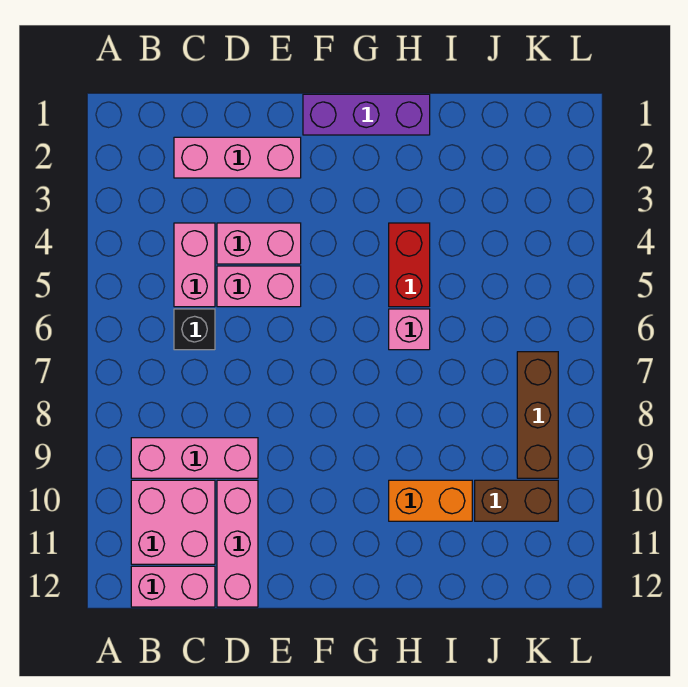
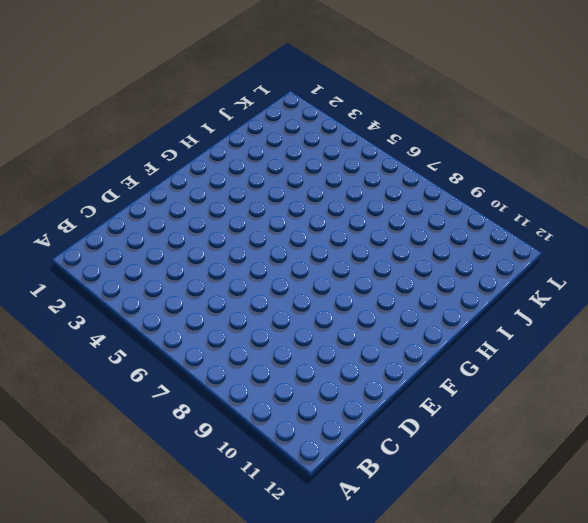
none -> pink brick B9:D9 level 1
none -> pink brick B10:C11 level 1
none -> pink brick B12:C12 level 1

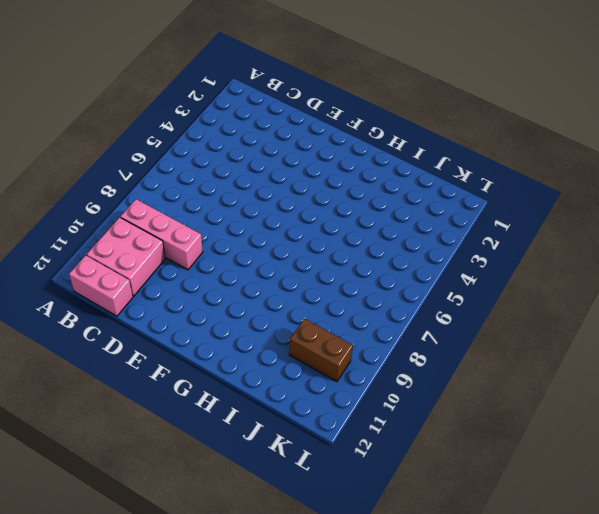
none -> pink brick C2:E2 level 1
none -> pink brick C4:C5 level 1
none -> black brick C6 level 1

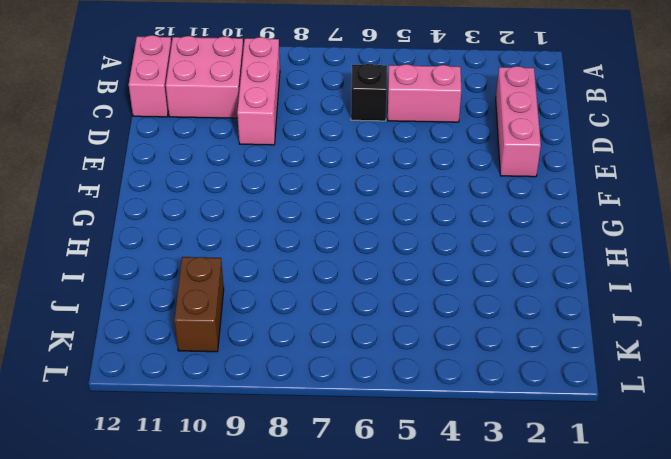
none -> pink brick D4:E4 level 1
none -> pink brick D5:E5 level 1
none -> pink brick D10:D12 level 1

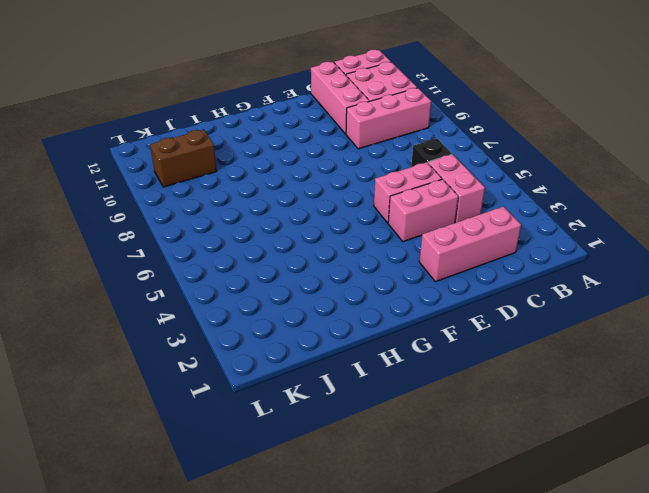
none -> purple brick F1:H1 level 1
none -> red brick H4:H5 level 1
none -> pink brick H6 level 1

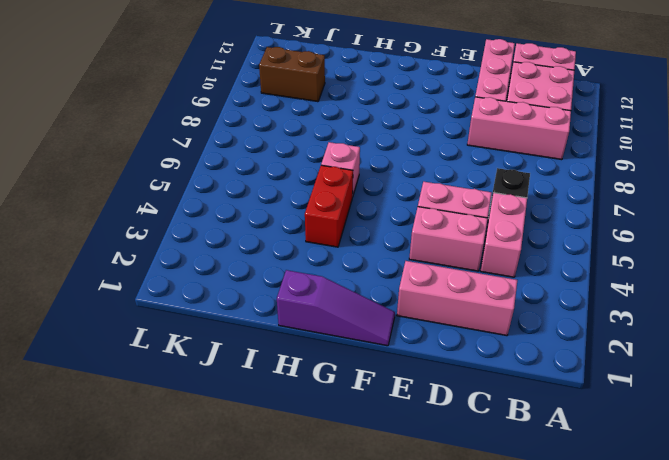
purple slope F1:H1 level 1 top H -> purple brick F1:H1 level 1
none -> orange brick H10:I10 level 1
none -> brown brick K7:K9 level 1

